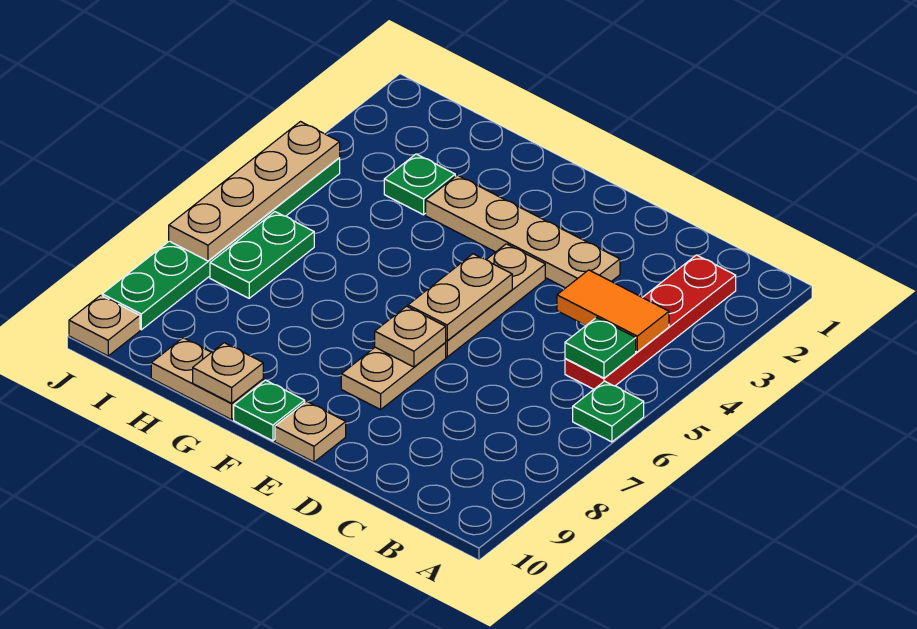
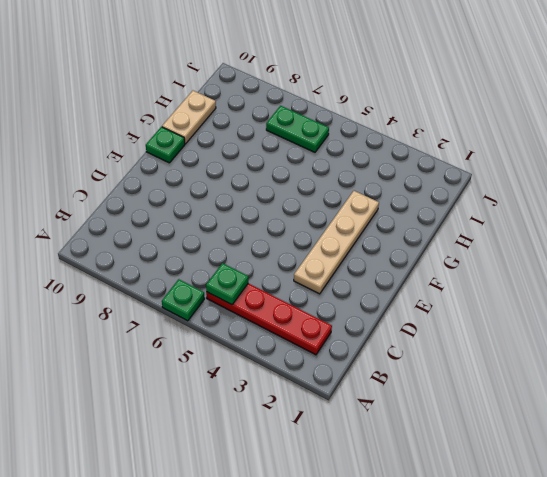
none -> tan plate E4:E6 level 1
none -> tan plate E7:E8 level 1
none -> tan plate E10 level 1

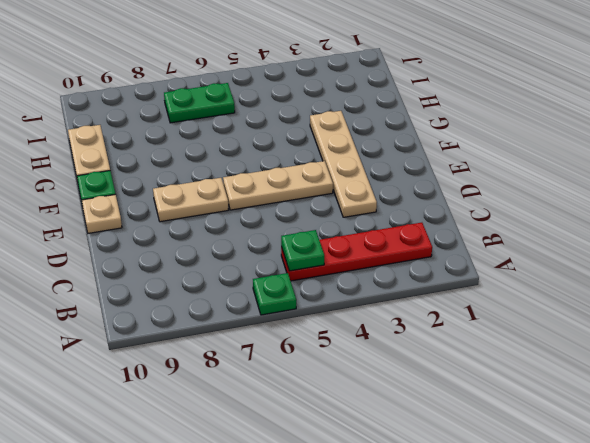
none -> green plate H3 level 1
none -> green plate J4:J9 level 1
none -> tan plate J10 level 1

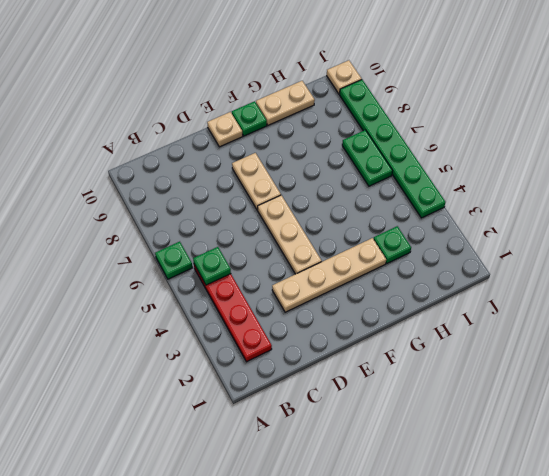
none -> orange tile B4:C4 level 2
none -> tan plate E5:E6 level 2
none -> tan plate E7 level 2

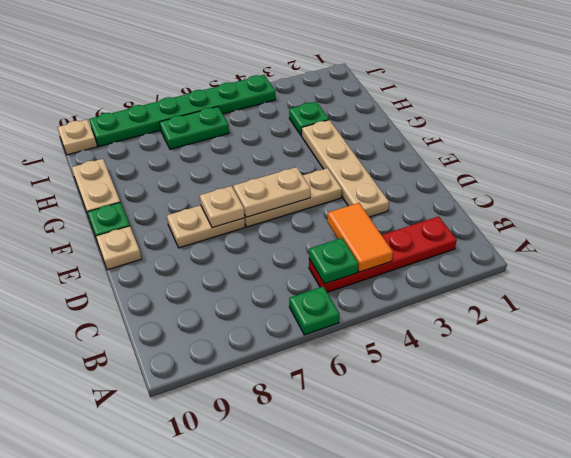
none -> tan plate G10 level 2
none -> tan plate J4:J7 level 2

